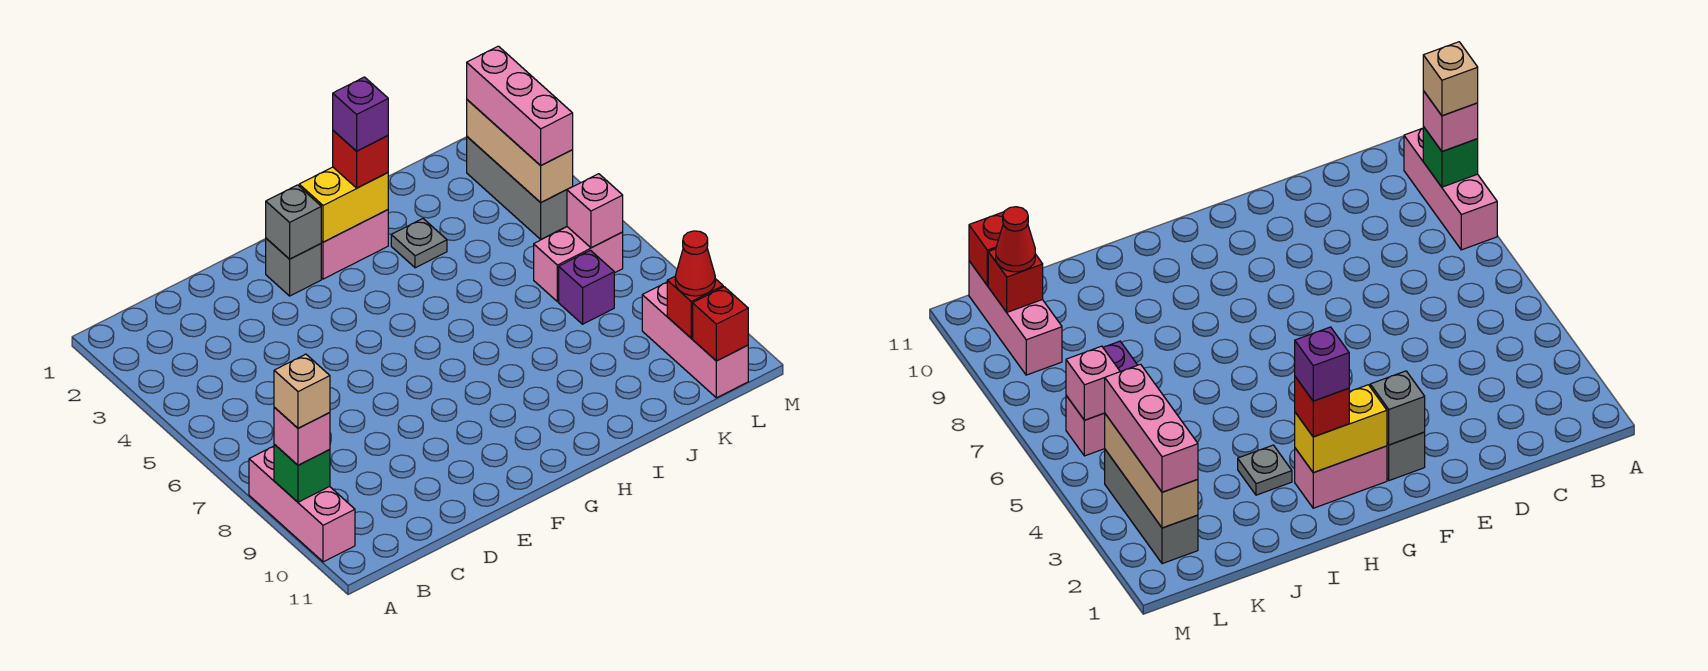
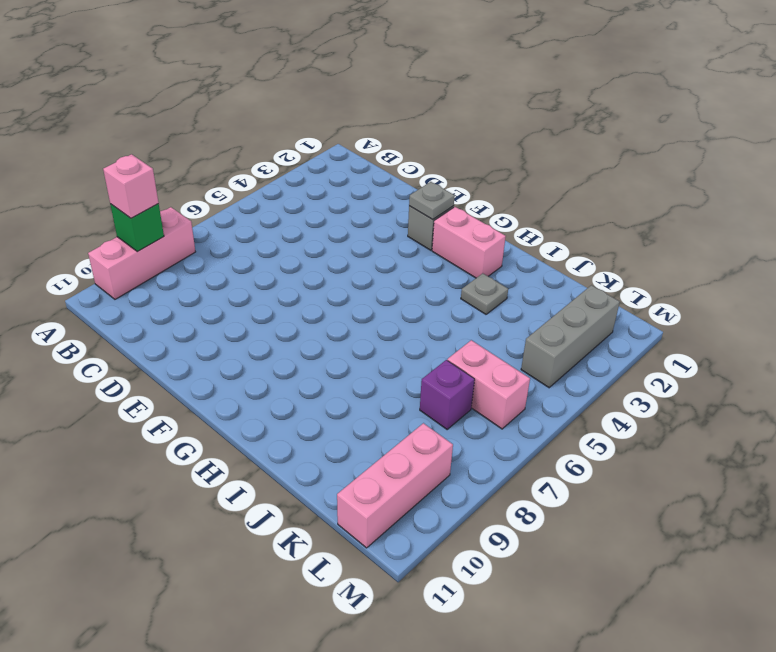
grey plate F2 level 2 -> grey brick F2 level 2
none -> yellow brick G2:H2 level 2
none -> tan brick L2:L4 level 2
none -> pink brick L6 level 2

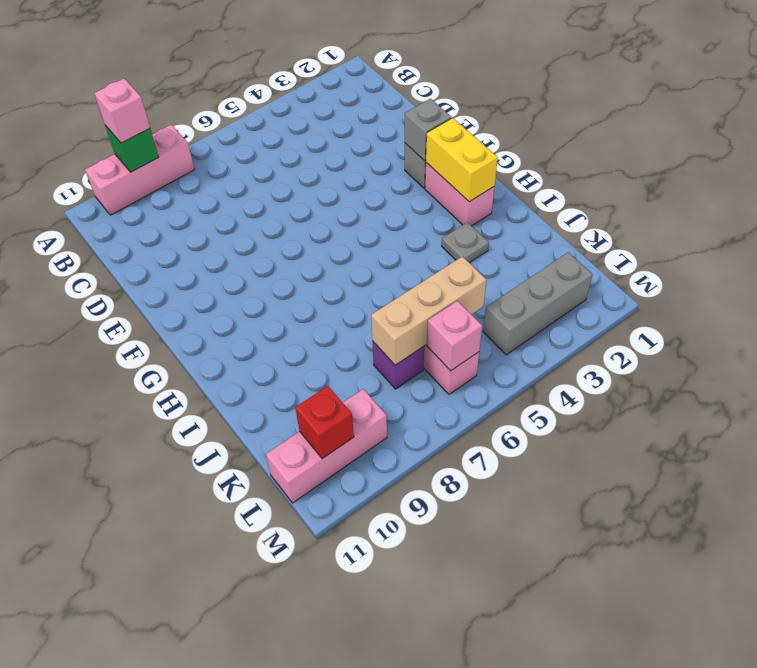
tan brick K5:K7 level 2 -> tan brick L2:L4 level 2
none -> red brick L11 level 2
none -> red brick H2 level 3
none -> pink brick L2:L4 level 3

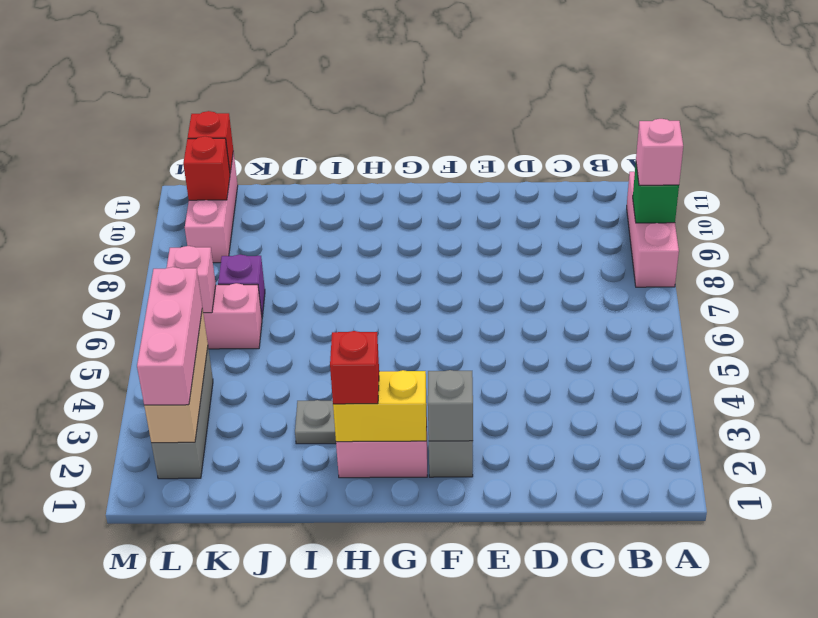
none -> red cone L10 level 3
none -> tan brick A9 level 4
none -> purple brick H2 level 4

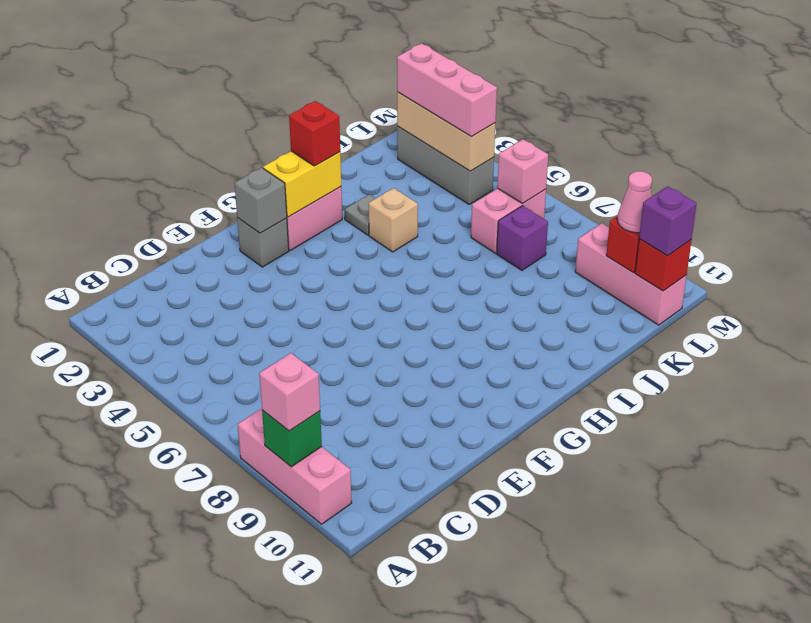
tan brick I4 level 1 -> tan brick A9 level 4
pink cone L10 level 3 -> red cone L10 level 3
purple brick L11 level 3 -> purple brick H2 level 4

